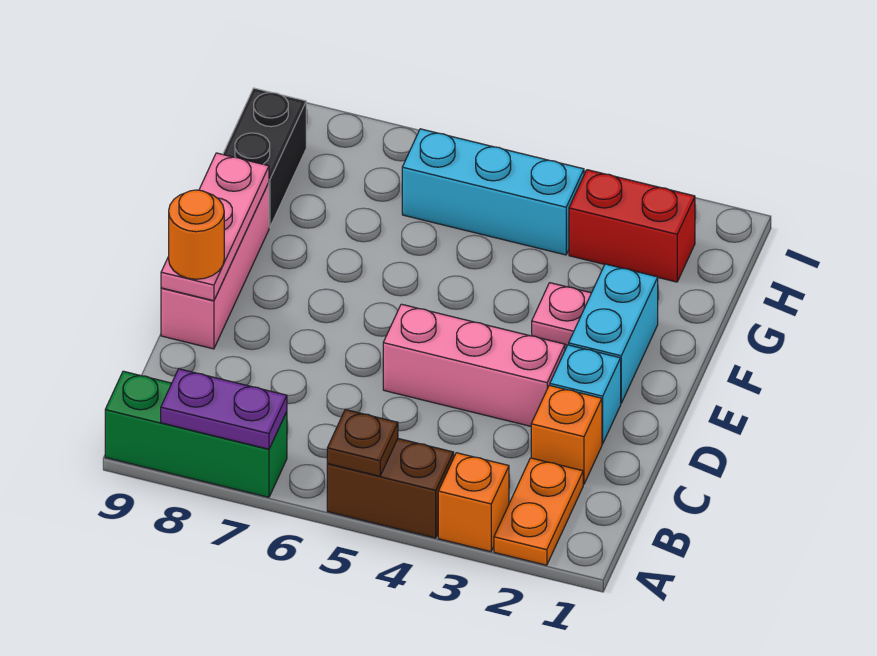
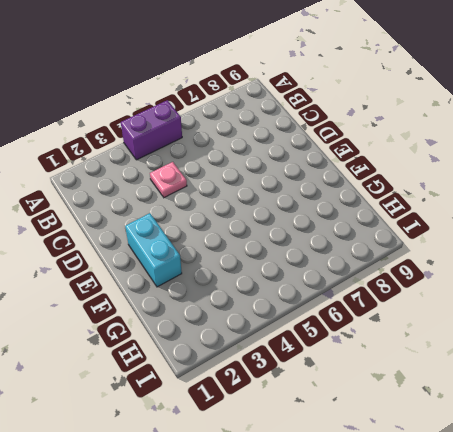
purple brick A4:A5 level 1 -> brown brick A4:A5 level 1
pink plate C4 level 1 -> pink plate F3 level 1
none -> orange plate A2:B2 level 1
none -> orange brick A3 level 1
none -> green brick A7:A9 level 1

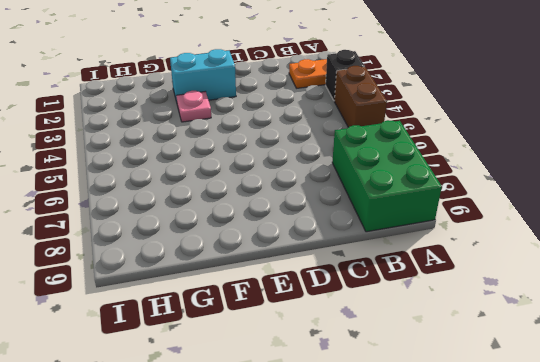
black brick A3 level 1 -> orange brick A3 level 1
green brick A7:B9 level 1 -> green brick A7:A9 level 1
none -> orange brick C2 level 1
none -> cyan brick D2 level 1
none -> pink brick D3:D5 level 1

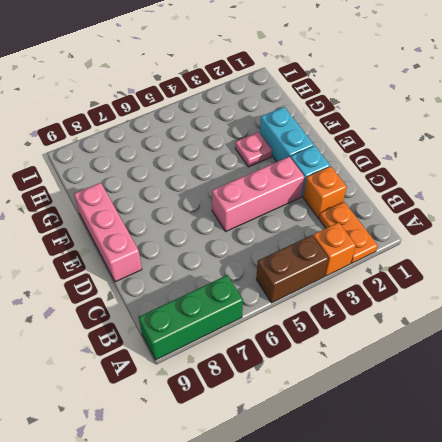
none -> black brick G9:H9 level 1
none -> red brick H2:H3 level 1
none -> cyan brick H4:H6 level 1

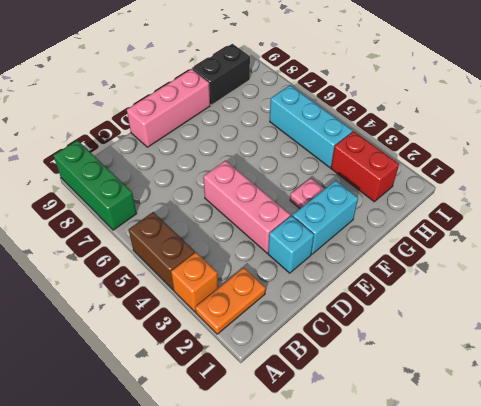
none -> orange brick C2 level 1
none -> brown plate A5 level 2
none -> purple plate A7:A8 level 2

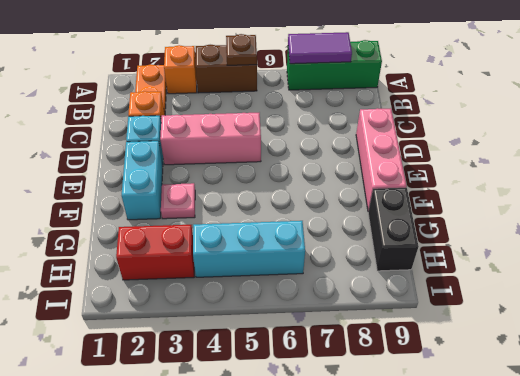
purple tile A7:A8 level 2 -> purple plate A7:A8 level 2
none -> pink plate D9:F9 level 2
none -> orange round brick D9 level 3

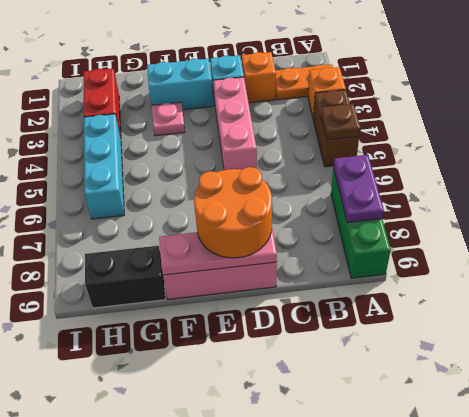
orange round brick D8:E9 level 3 -> orange round brick D9 level 3

